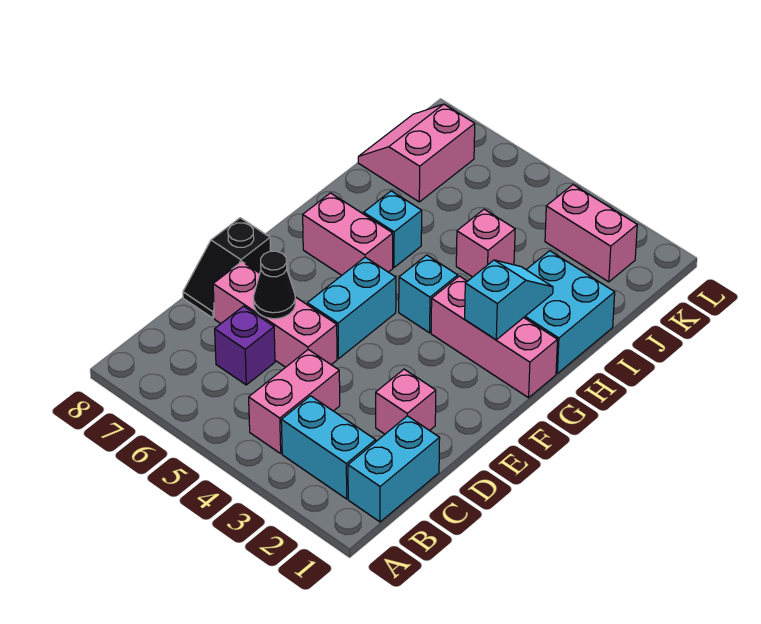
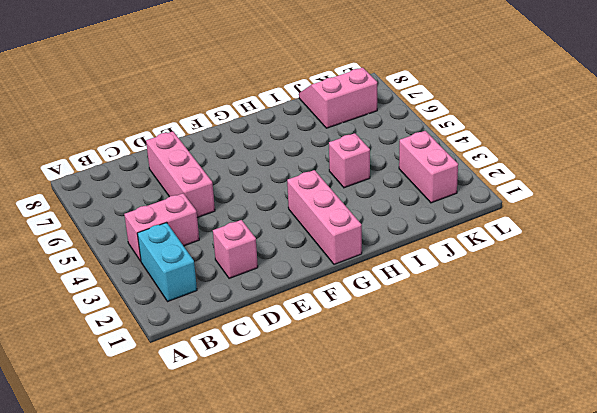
none -> cyan brick B1:C1 level 1
none -> purple brick C6 level 1
none -> black slope D8:E8 level 1 top E

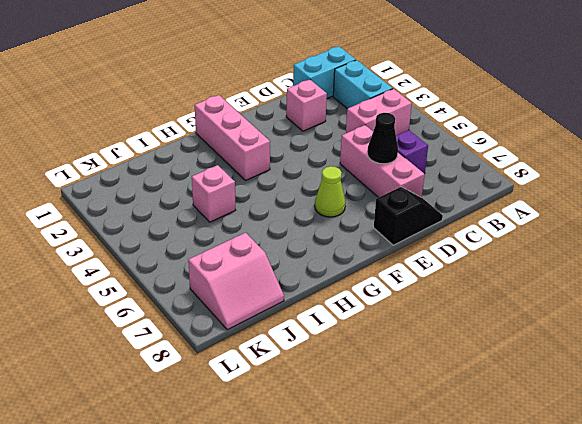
lime cone F6 level 1 -> none
none -> cyan brick E5:F5 level 1
none -> cyan brick G4 level 1
none -> pink brick G6:G7 level 1

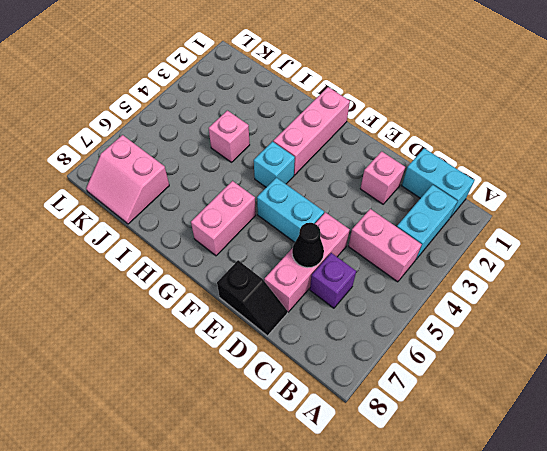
none -> cyan brick H1:I2 level 1
none -> cyan brick H6 level 1
none -> pink brick K2:K3 level 1

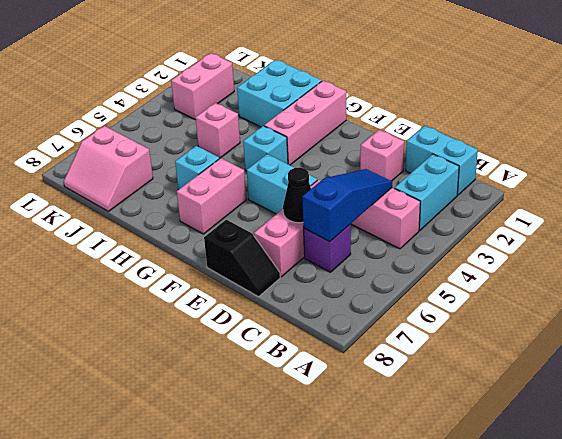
blue slope C4:C6 level 2 top 6 -> none
none -> cyan slope G2:H2 level 2 top G

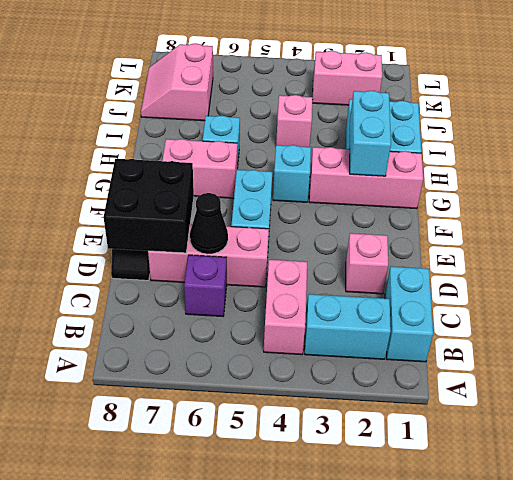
black brick D7:E8 level 2 -> none
cyan brick G2:H2 level 2 -> cyan slope G2:H2 level 2 top G

